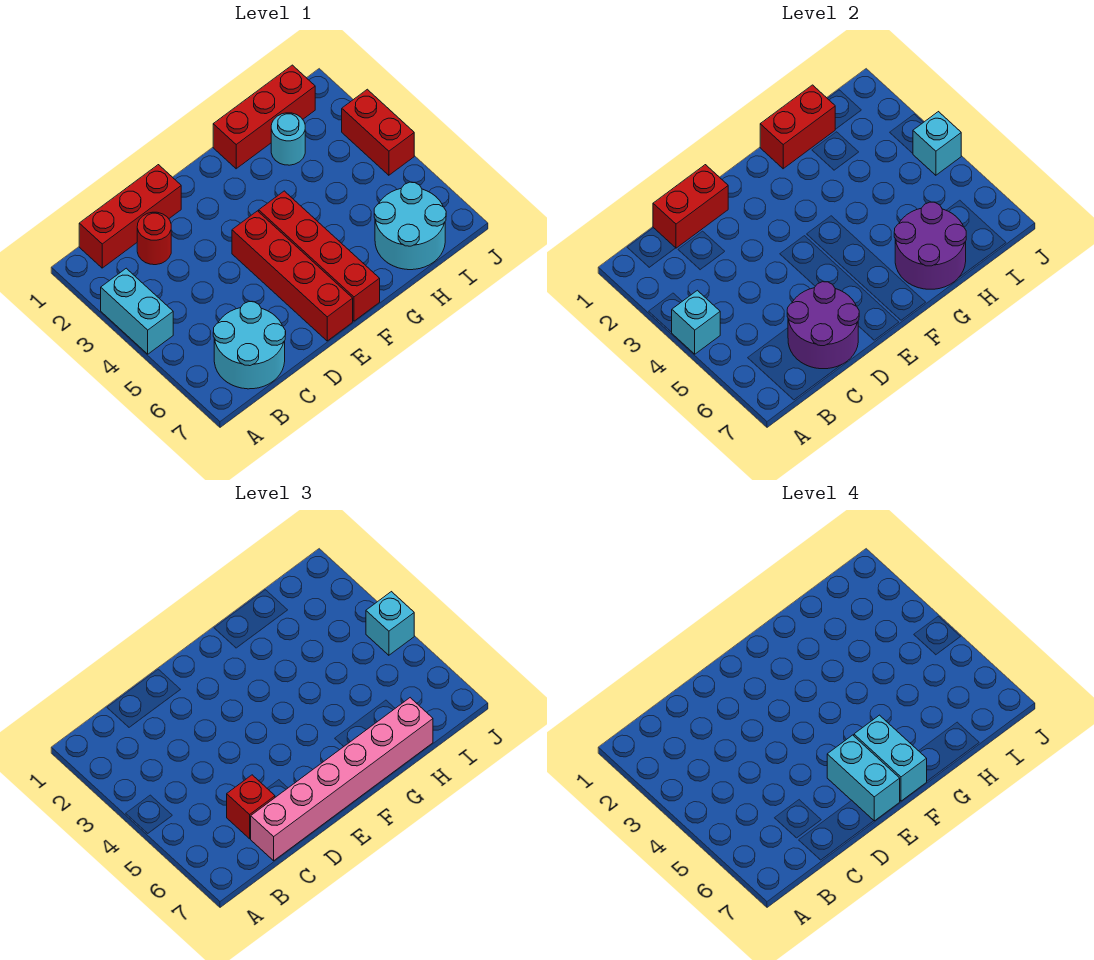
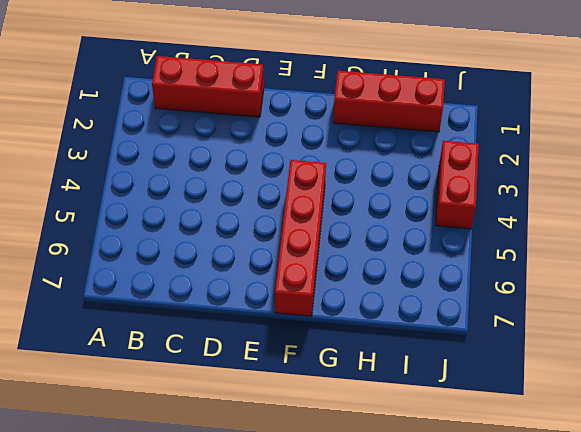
none -> cyan brick A3:A4 level 1
none -> cyan round brick B6:C7 level 1
none -> red round brick C2 level 1

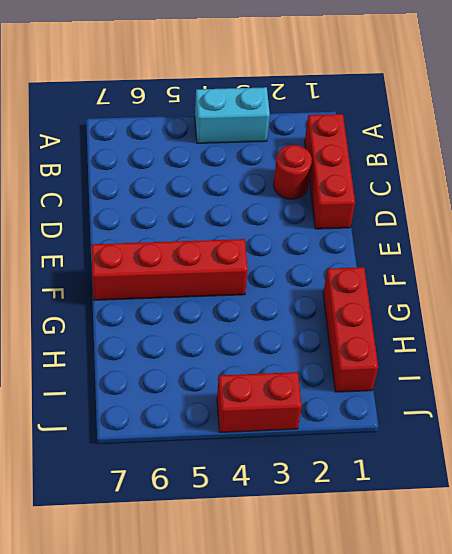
none -> cyan round brick B6:C7 level 1
none -> red brick E4:E7 level 1
none -> cyan round brick H2 level 1

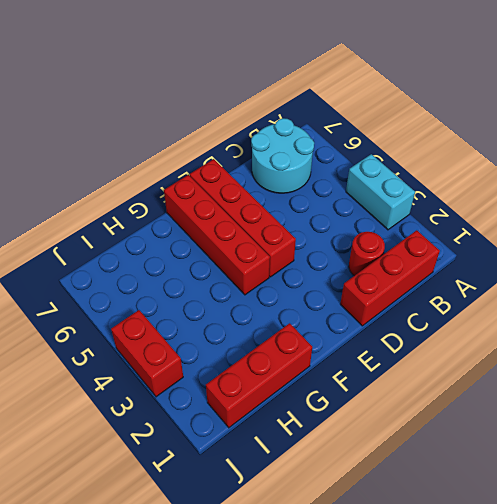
none -> cyan round brick H2 level 1
none -> cyan round brick H6:I7 level 1
none -> cyan brick A4 level 2

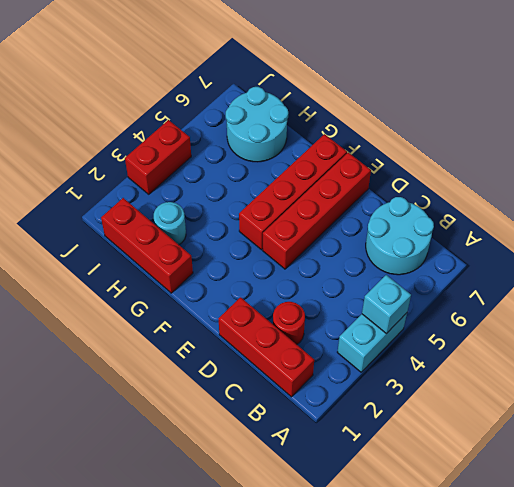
none -> red brick C1:D1 level 2
none -> purple round brick C6:D7 level 2
none -> red brick G1:H1 level 2

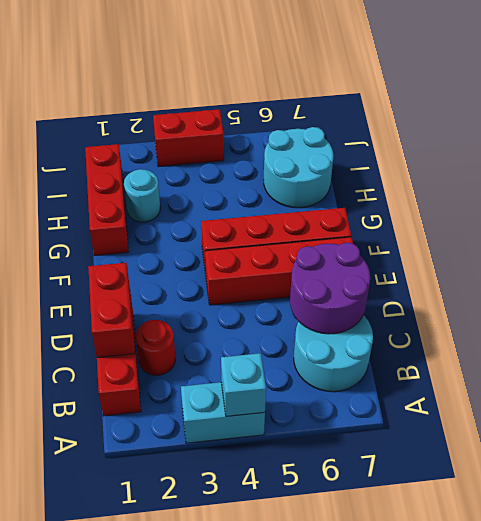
none -> red brick G1:H1 level 2
none -> purple round brick G6:H7 level 2
none -> cyan brick J4 level 2

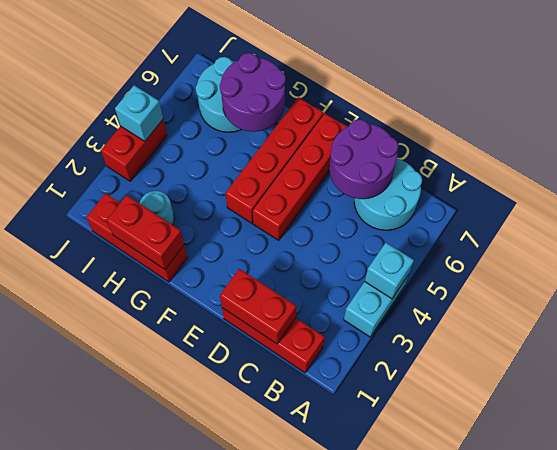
none -> red round brick C2 level 1
none -> red brick C6 level 3
none -> pink brick C7:H7 level 3

